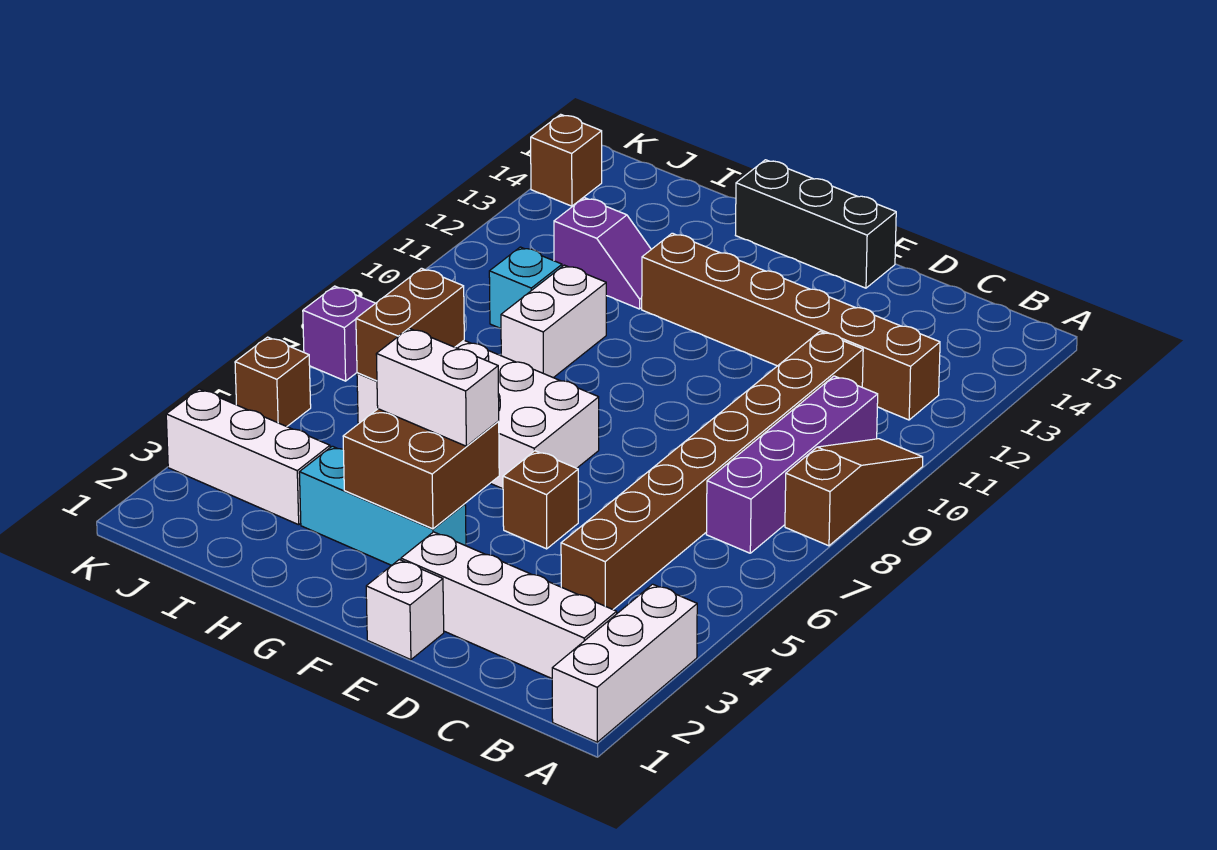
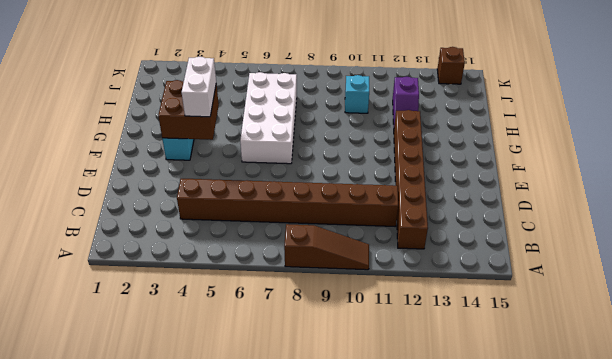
none -> white brick A1:A3 level 1
none -> white brick B2:E2 level 1
none -> purple brick B7:B10 level 1

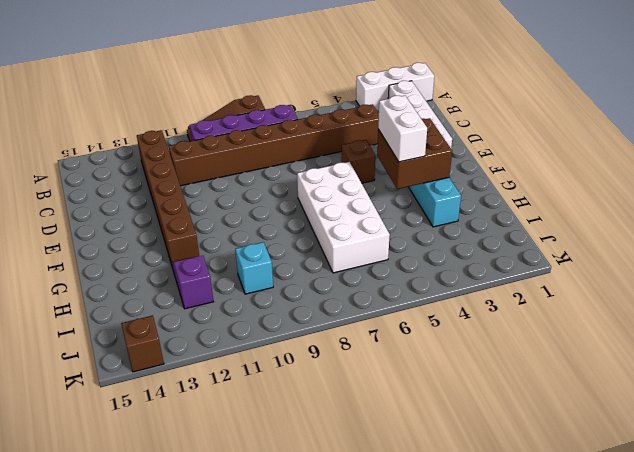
none -> white brick E1 level 1
none -> black brick E15:G15 level 1
none -> white brick H9:H10 level 1

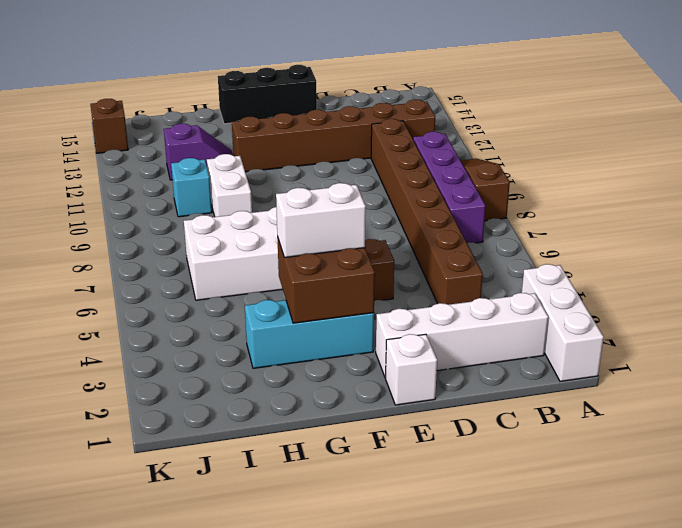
none -> white brick I3:K3 level 1
none -> brown brick K5 level 1
none -> purple brick K7 level 1

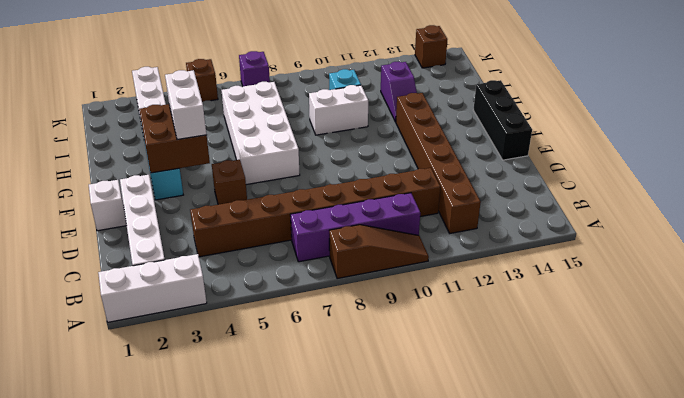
none -> brown brick I6:I7 level 2

